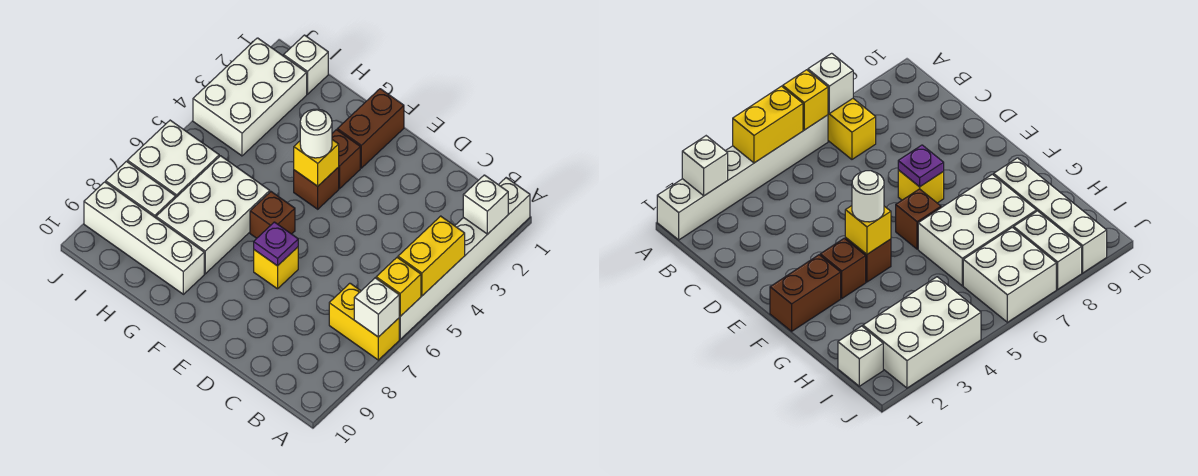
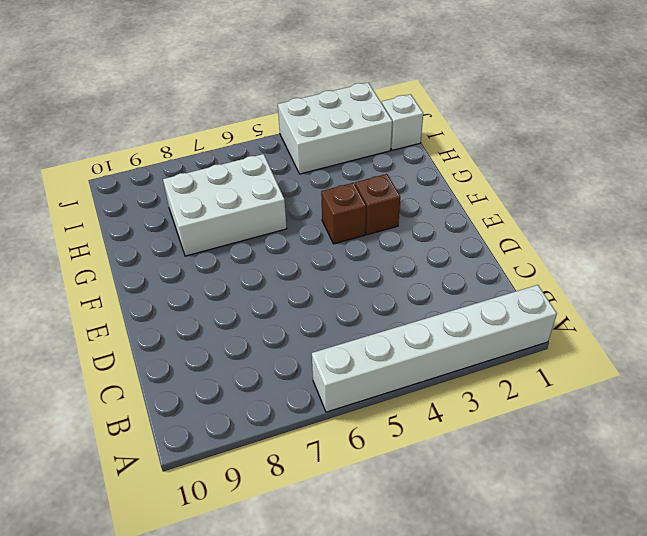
none -> yellow brick A7:B7 level 1
none -> yellow brick E7 level 1
none -> brown brick F1:F2 level 1

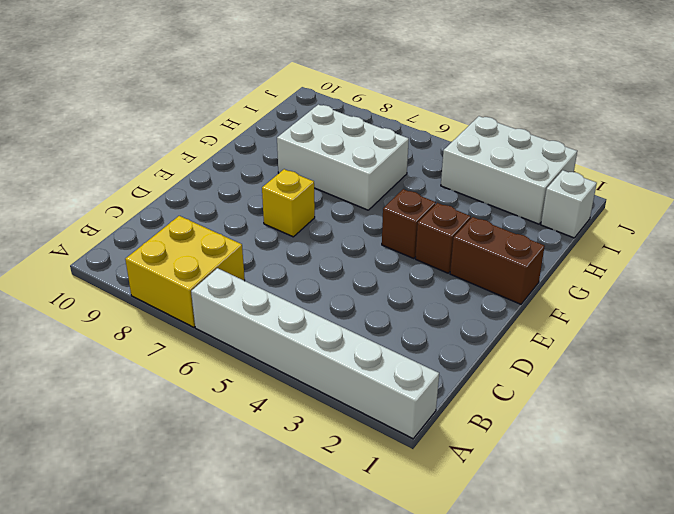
yellow brick A7:B8 level 1 -> yellow brick A7:B7 level 1
none -> brown brick F6 level 1
none -> white brick G9:J9 level 1
none -> white brick I6:J7 level 1

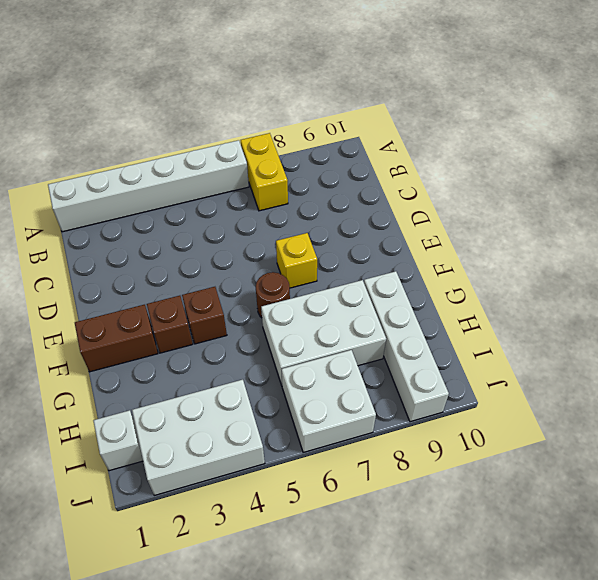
brown round brick F6 level 1 -> brown brick F6 level 1
none -> white brick I8:J8 level 1
none -> white brick A2 level 2
none -> yellow brick A4:A5 level 2

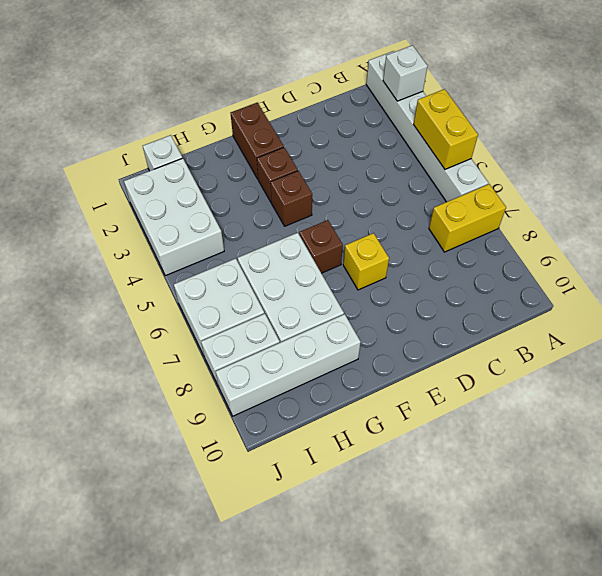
none -> yellow brick A6 level 2
none -> white brick A7 level 2
none -> purple plate E7 level 2

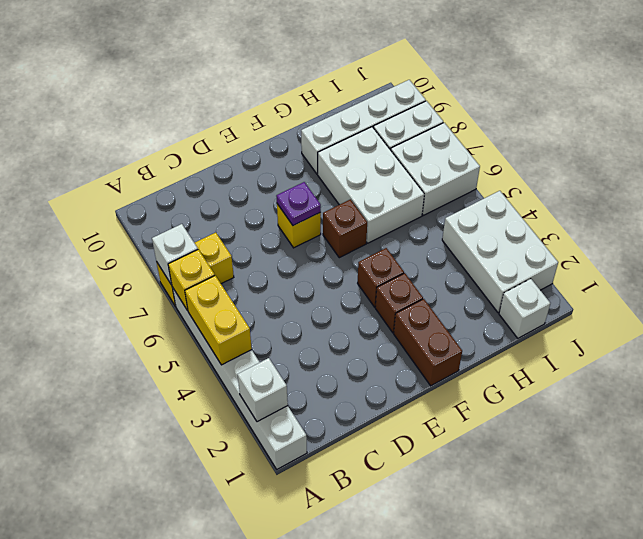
none -> yellow brick F4 level 2
none -> white round brick F4 level 3

